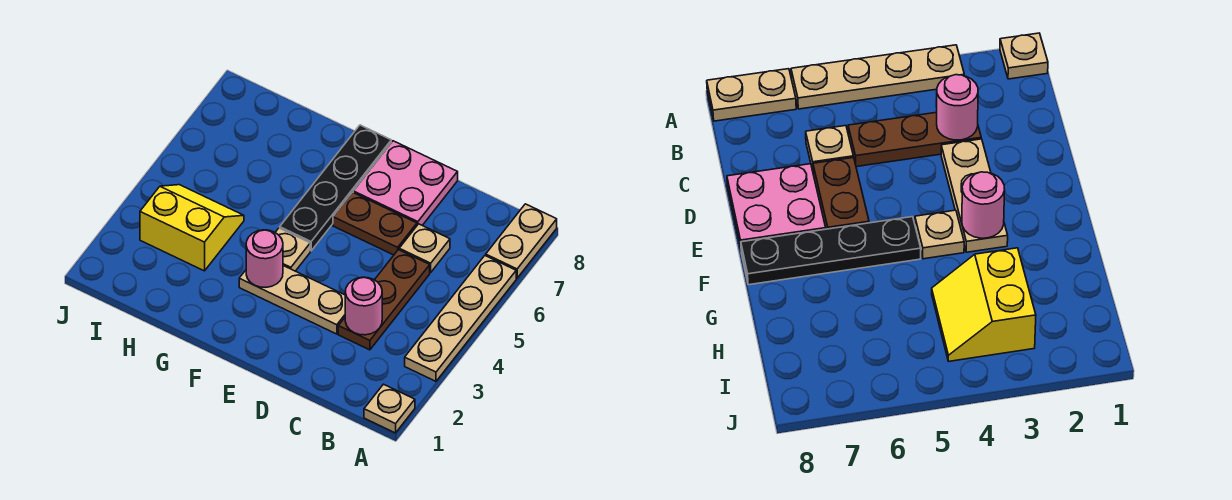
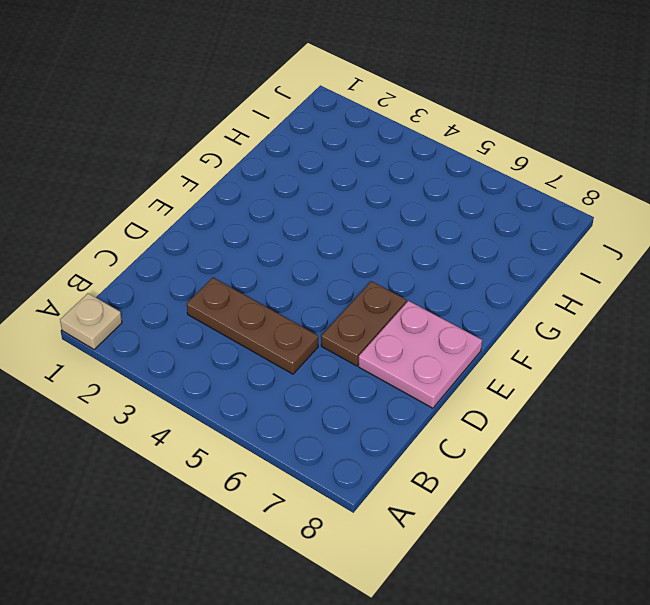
none -> tan plate A3:A6 level 1
none -> tan plate A7:A8 level 1
none -> tan plate C6 level 1

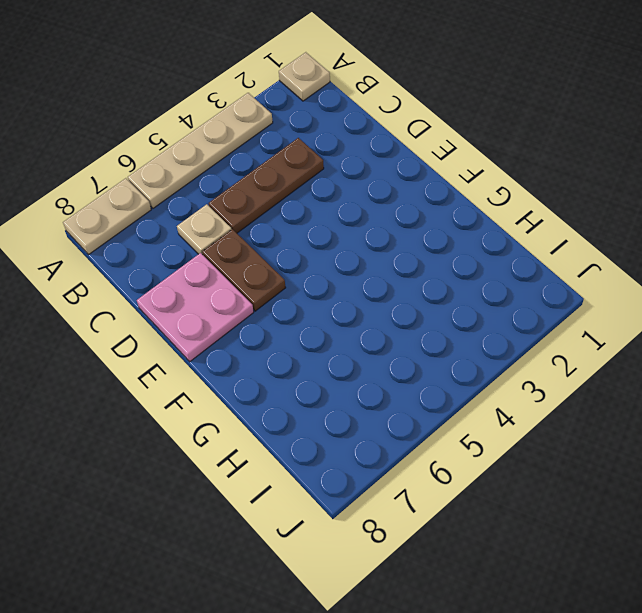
none -> tan plate D3:F3 level 1
none -> tan plate F4 level 1
none -> black plate F5:F8 level 1

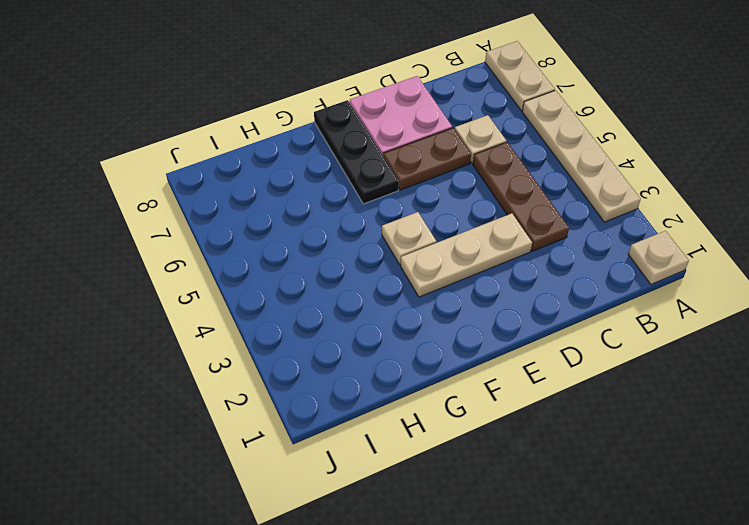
black plate F6:F8 level 1 -> black plate F5:F8 level 1
none -> yellow slope H3:I4 level 1 top 3
none -> pink round brick C3 level 2
none -> pink round brick F3 level 2

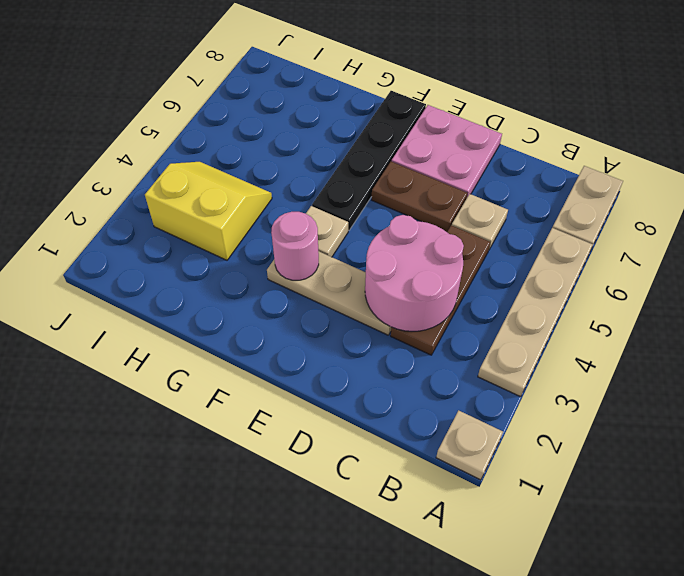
pink round brick C3:D4 level 2 -> pink round brick C3 level 2

